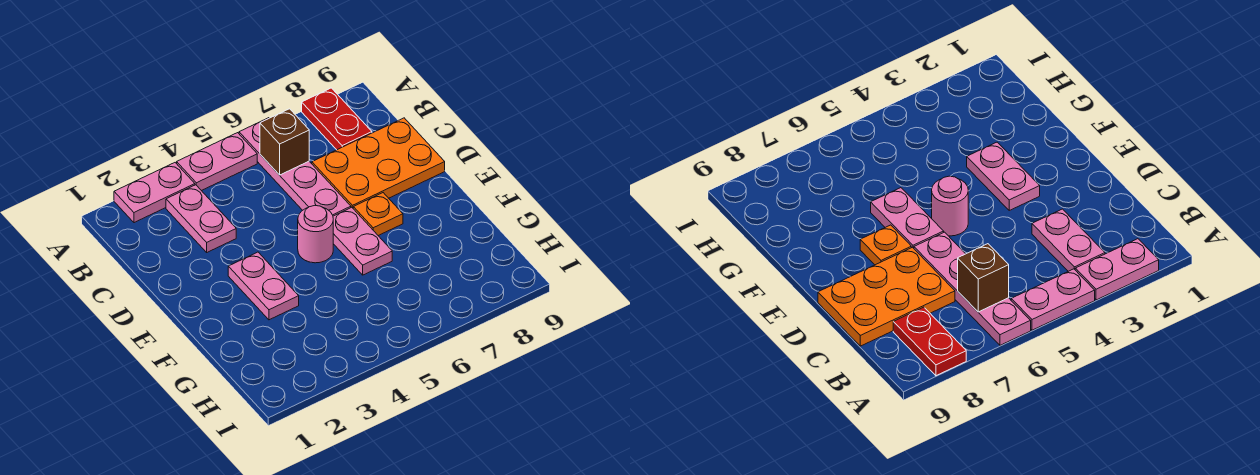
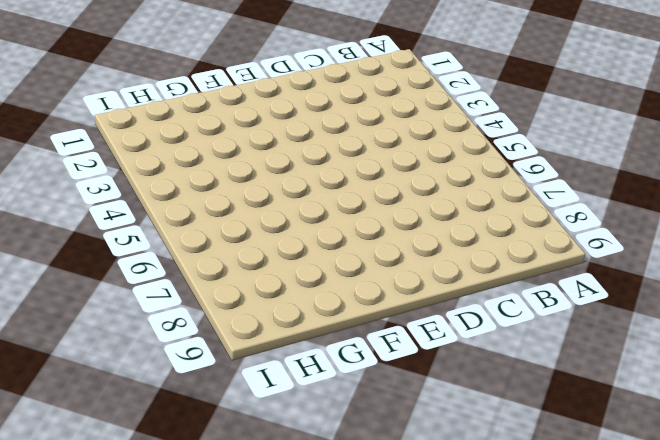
none -> pink plate A2:A3 level 1
none -> pink plate A4:A5 level 1

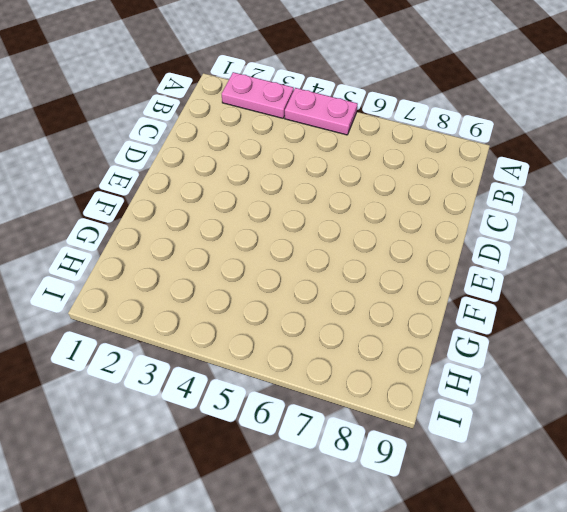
none -> pink plate A6:D6 level 1
none -> red plate A8:B8 level 1

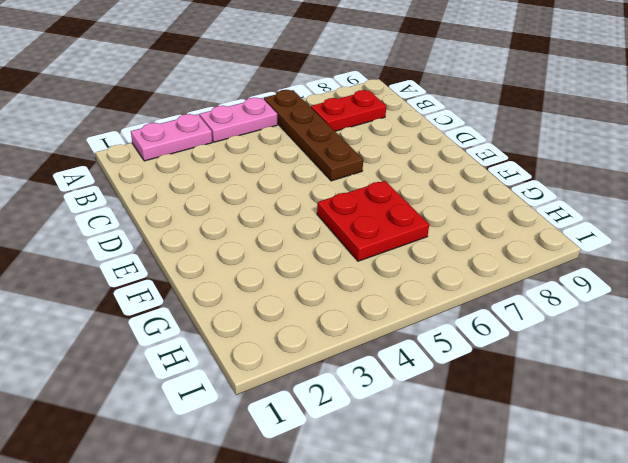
brown plate A6:D6 level 1 -> pink plate A6:D6 level 1
red plate B7:B8 level 1 -> red plate A8:B8 level 1
red plate F5:G6 level 1 -> pink plate E6:F6 level 1
none -> pink plate B3:C3 level 1
none -> orange plate C7:D9 level 1

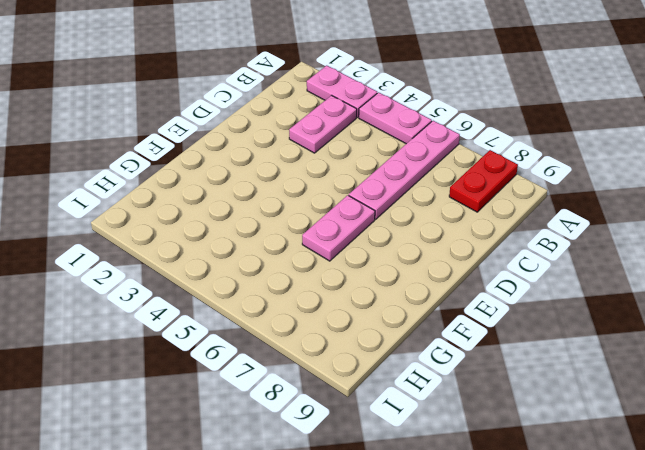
none -> orange plate C7:D9 level 1
none -> pink plate E3:F3 level 1

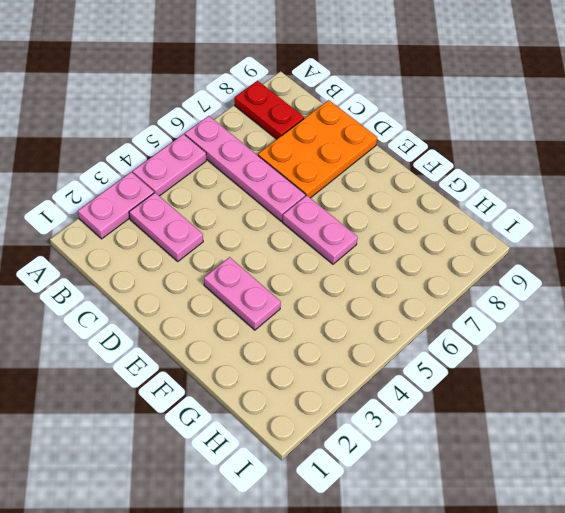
none -> pink round brick E5 level 1
none -> orange plate E7 level 1

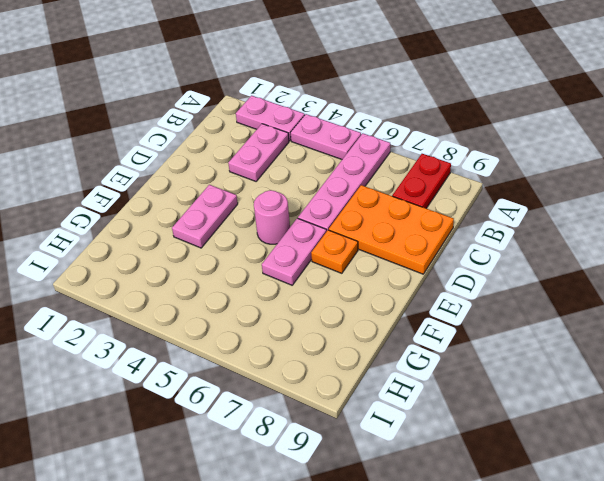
none -> brown brick B6 level 2

